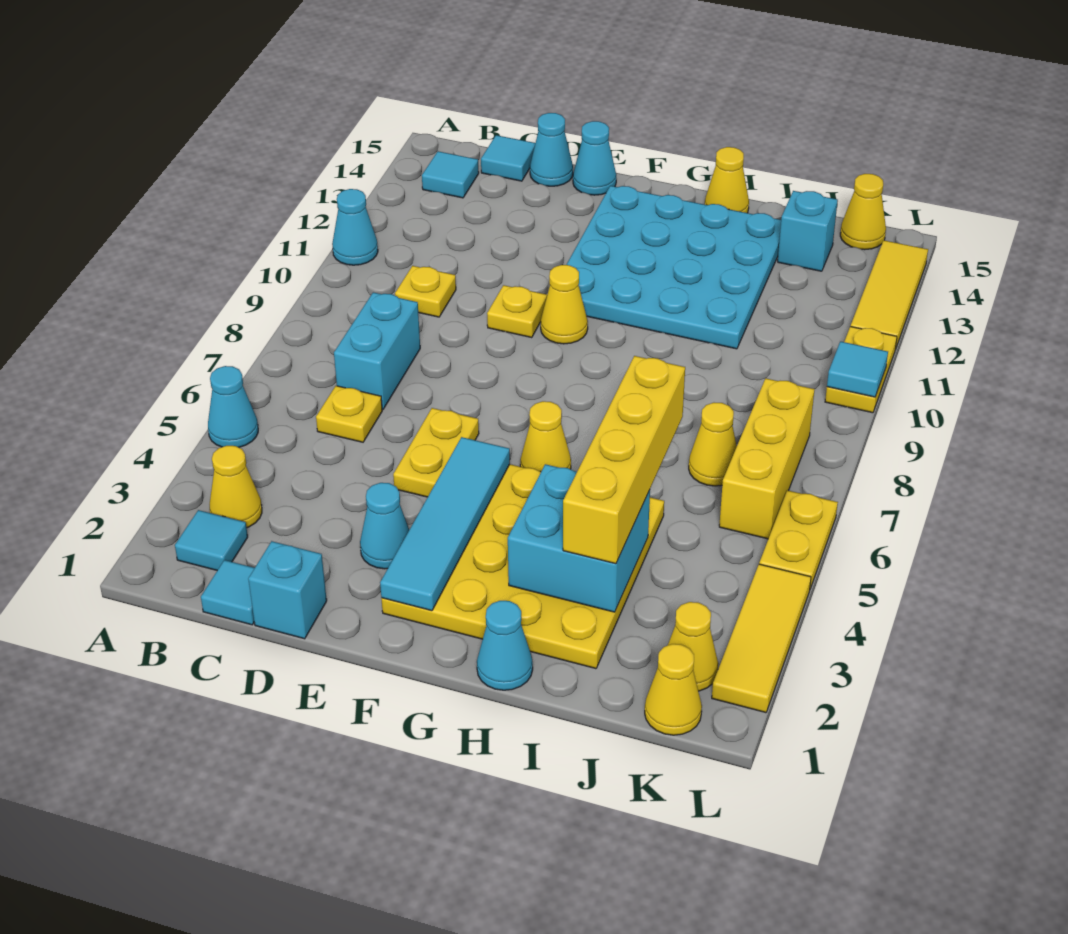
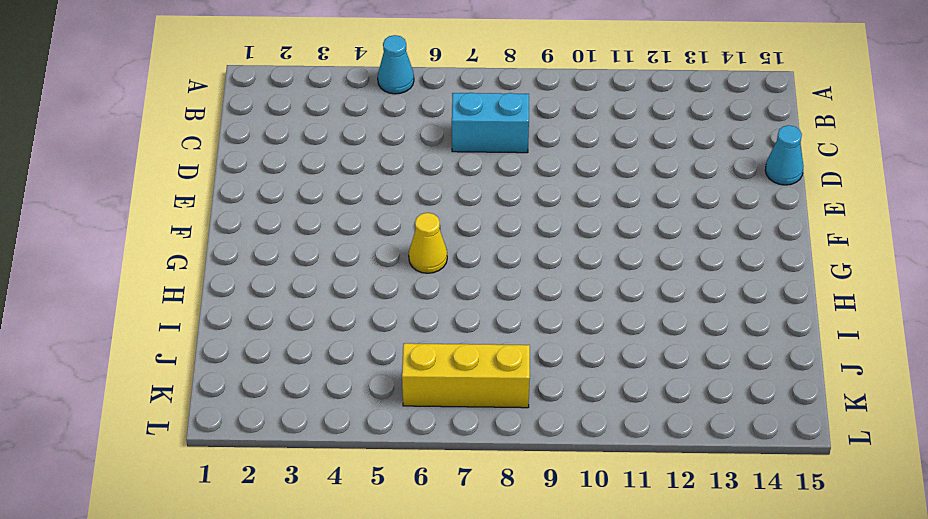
none -> cyan cone A11 level 1
none -> cyan tile B2 level 1
none -> yellow cone B3 level 1
none -> cyan tile B14 level 1

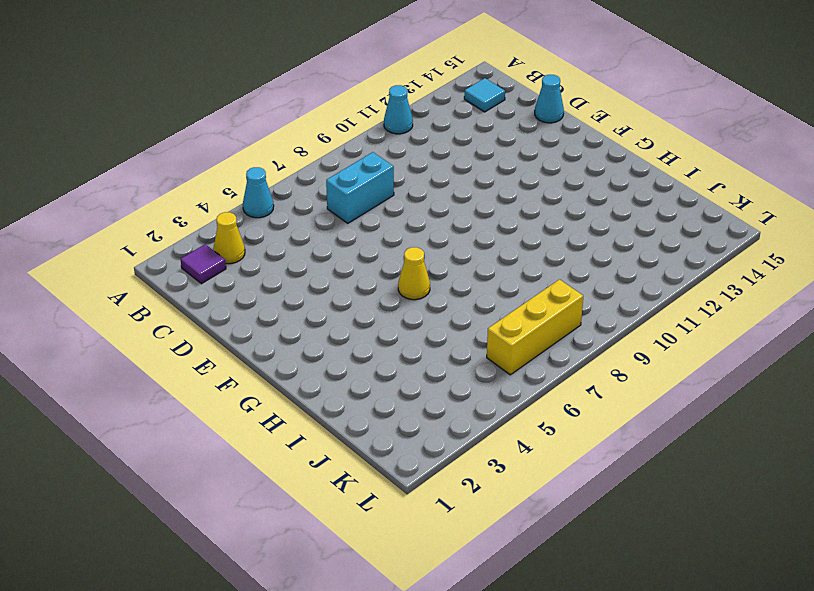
purple tile B2 level 1 -> cyan tile B2 level 1
none -> cyan tile C1 level 1
none -> yellow plate C6 level 1
none -> yellow plate C10 level 1
none -> cyan tile C15 level 1

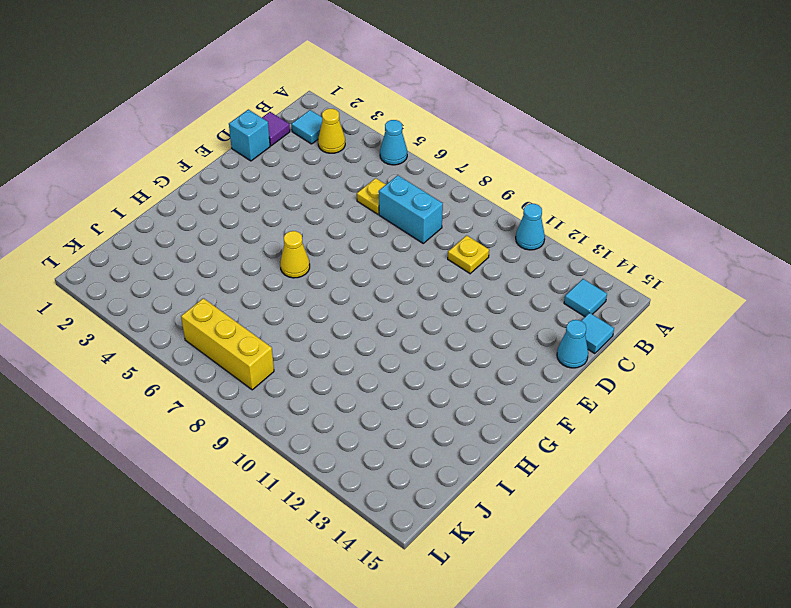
purple tile C1 level 1 -> cyan tile C1 level 1
none -> cyan cone E3 level 1
none -> yellow plate E5:E6 level 1
none -> yellow plate E10 level 1
none -> cyan cone E15 level 1

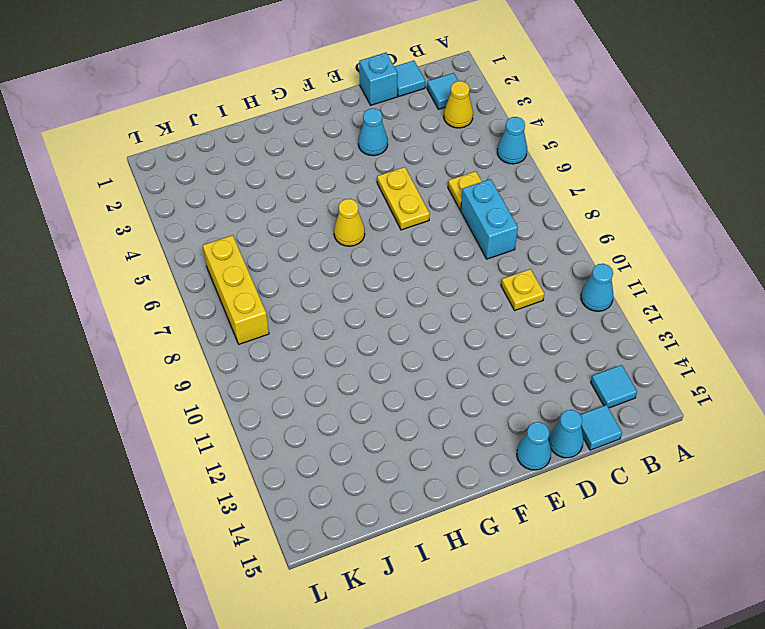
none -> yellow plate E10 level 1
none -> yellow plate F2:I5 level 1
none -> yellow cone F10 level 1
none -> cyan plate F11:I14 level 1

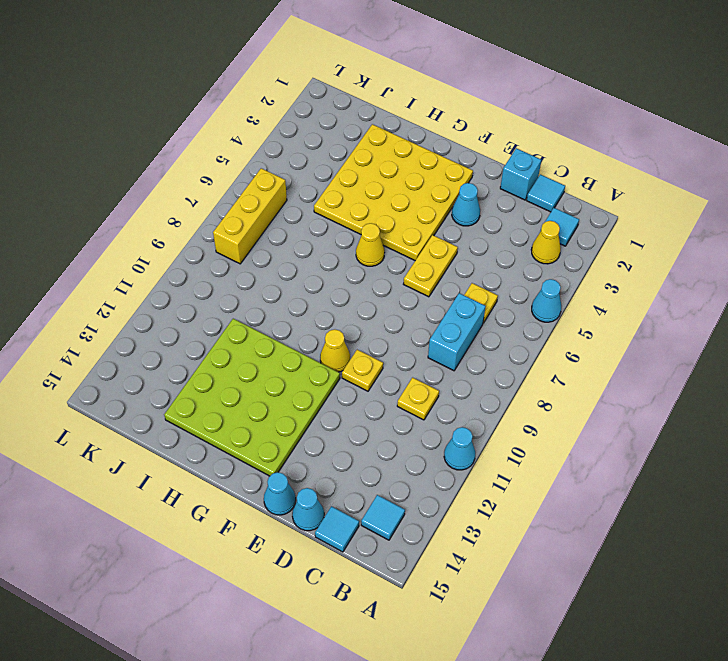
lime plate F11:I14 level 1 -> cyan plate F11:I14 level 1
none -> cyan cone H1 level 1
none -> yellow cone H15 level 1
none -> yellow cone J7 level 1
none -> cyan brick J14 level 1

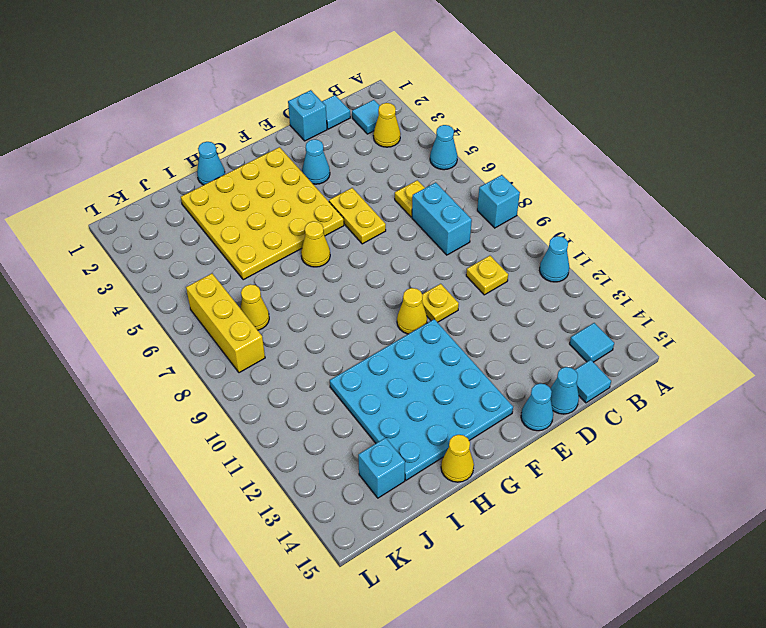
cyan brick A8 level 1 -> none
none -> yellow cone K1 level 1
none -> yellow cone K2 level 1
none -> yellow cone K15 level 1
none -> yellow tile L2:L4 level 1

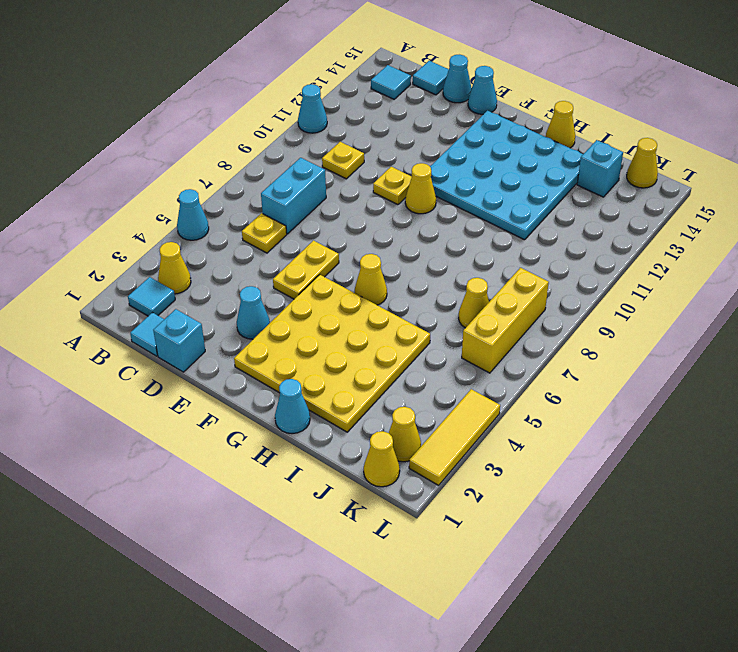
none -> yellow plate L5:L6 level 1
none -> yellow plate L10:L11 level 1
none -> yellow tile L12:L14 level 1
none -> cyan tile F2:F5 level 2

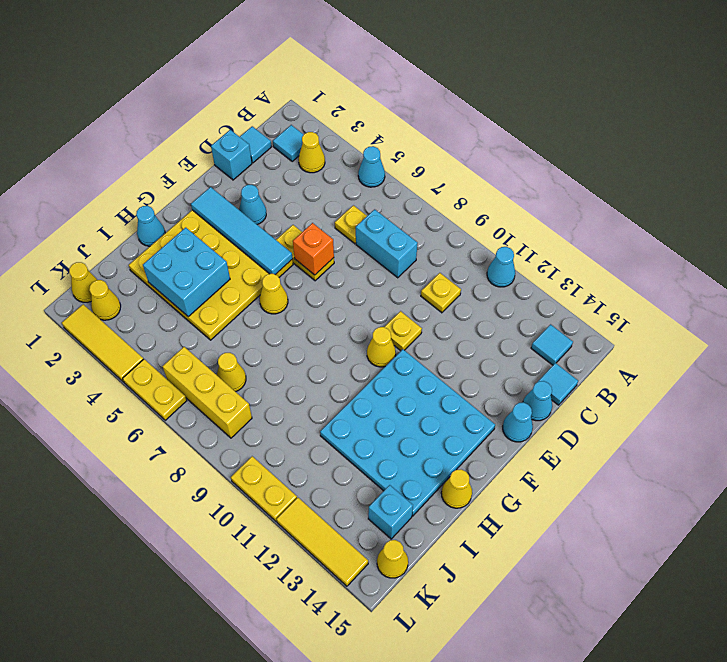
orange brick E6 level 2 -> none
none -> cyan tile L10 level 2
none -> yellow brick I3:I6 level 3

